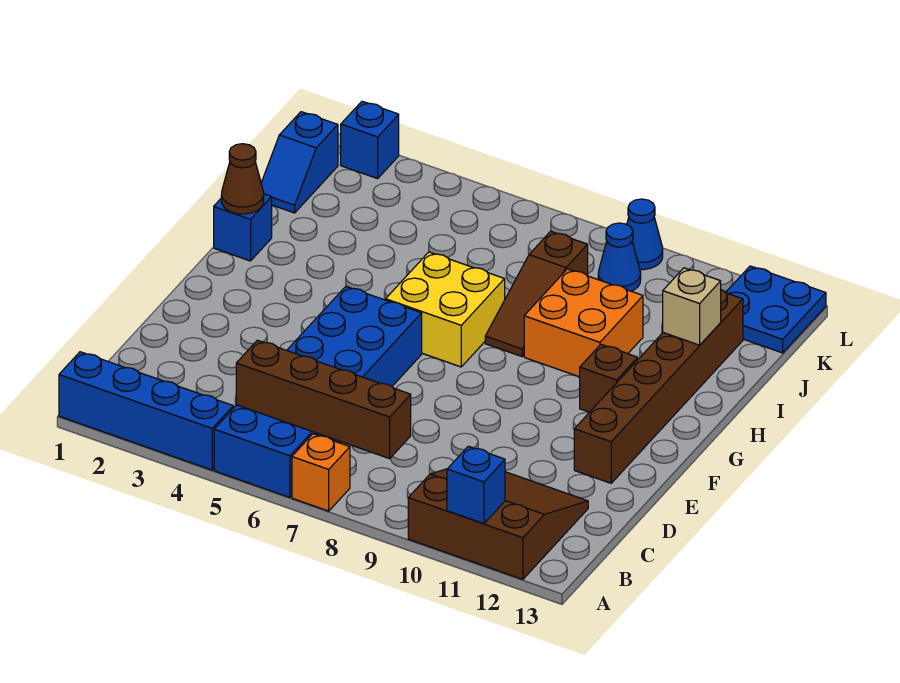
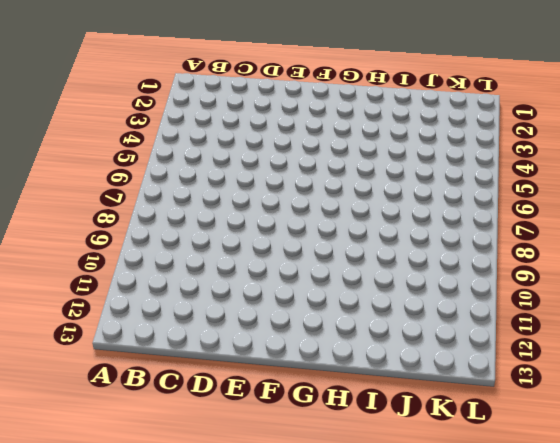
none -> blue brick A1:A4 level 1
none -> blue brick A5:F6 level 1
none -> orange brick A7 level 1

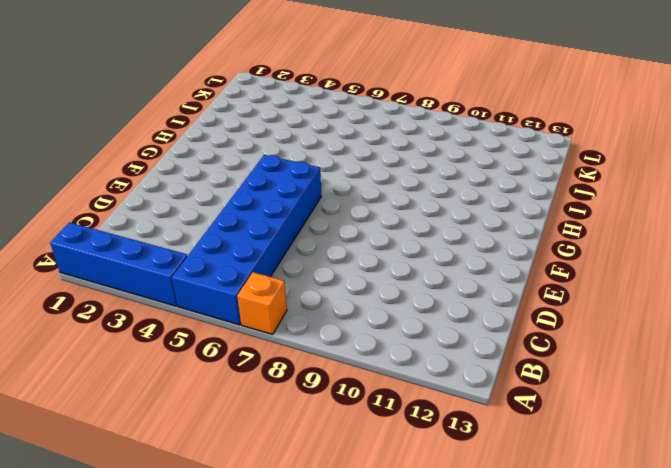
none -> brown slope A10:C12 level 1 top A
none -> brown brick E12:J12 level 1
none -> yellow brick G6:H7 level 1

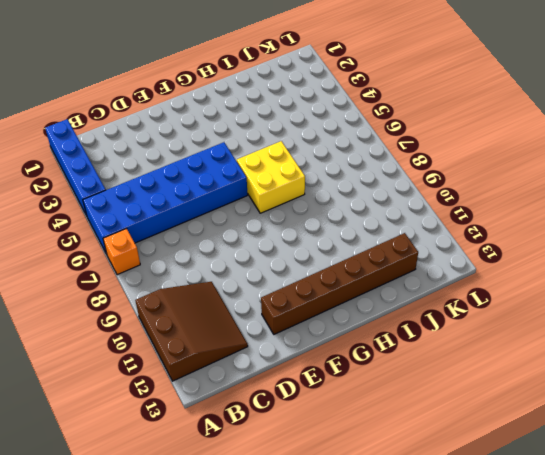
none -> brown brick G11 level 1
none -> blue brick H1 level 1
none -> brown slope H8:J8 level 1 top J

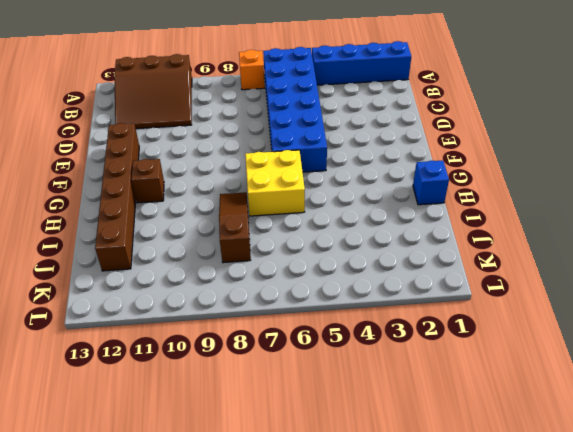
none -> orange brick H9:I10 level 1
none -> blue slope J1:K1 level 1 top K
none -> blue cone K9 level 1

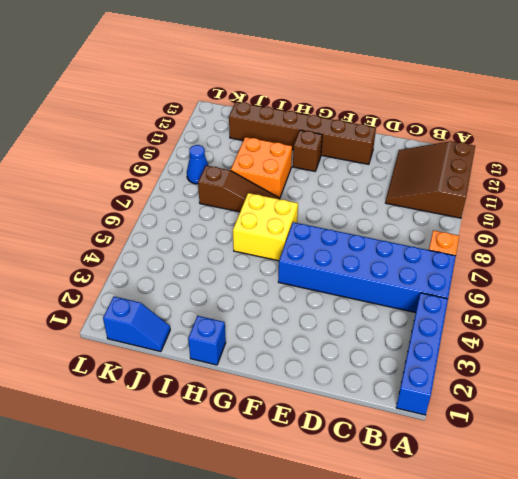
none -> blue plate K12:L13 level 1
none -> blue brick L2 level 1
none -> blue cone L9 level 1

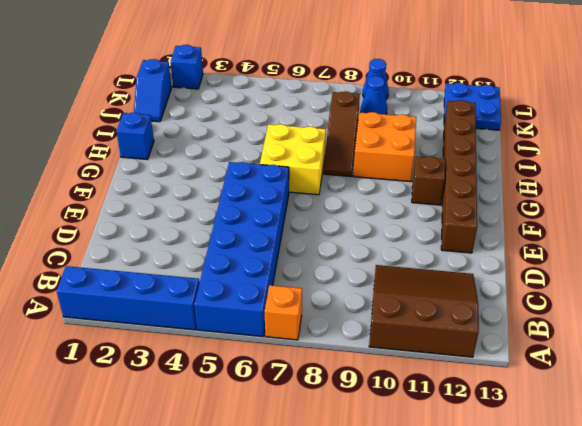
none -> blue brick A11 level 2
none -> brown brick B5:B8 level 2
none -> brown cone H1 level 2

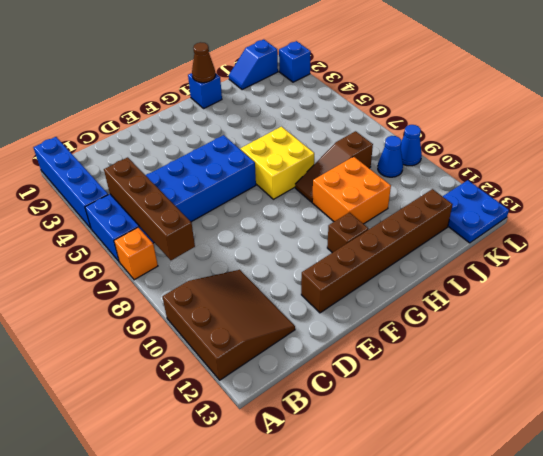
none -> blue brick A11 level 2
none -> tan brick I12 level 2

